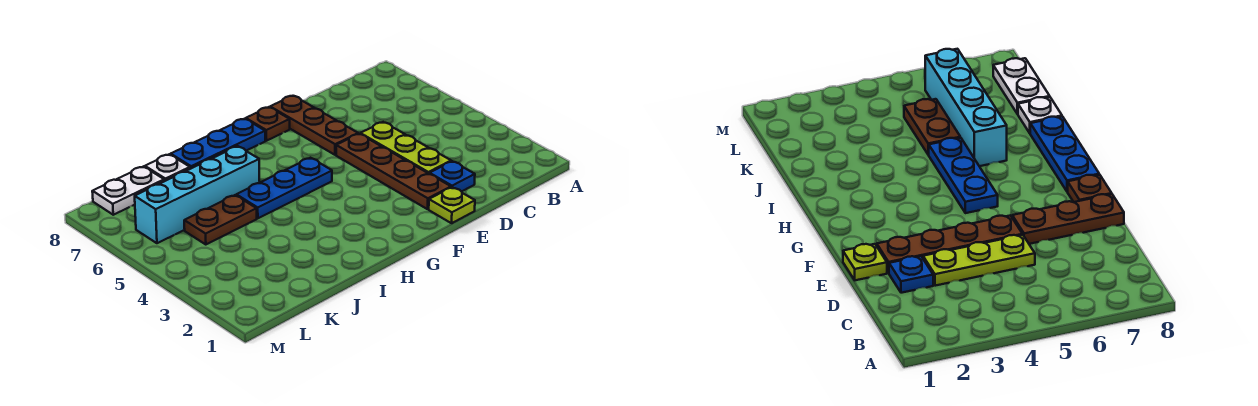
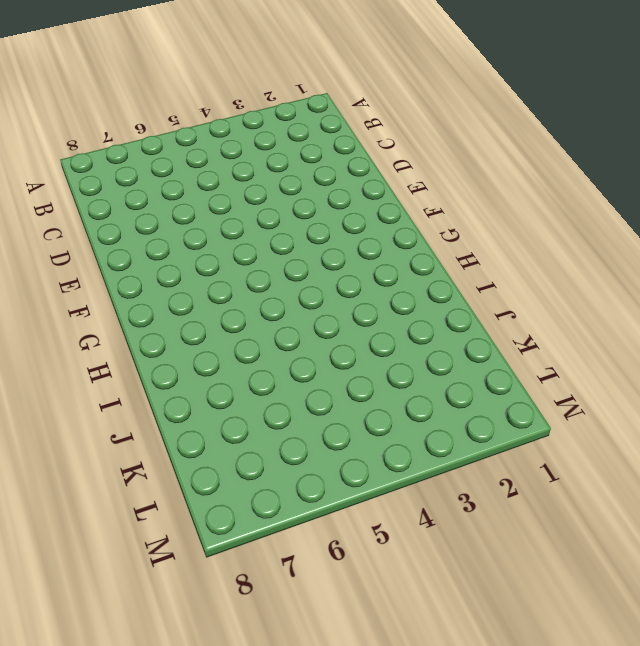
none -> blue plate D2 level 1
none -> lime plate D3:D5 level 1
none -> lime plate E1 level 1

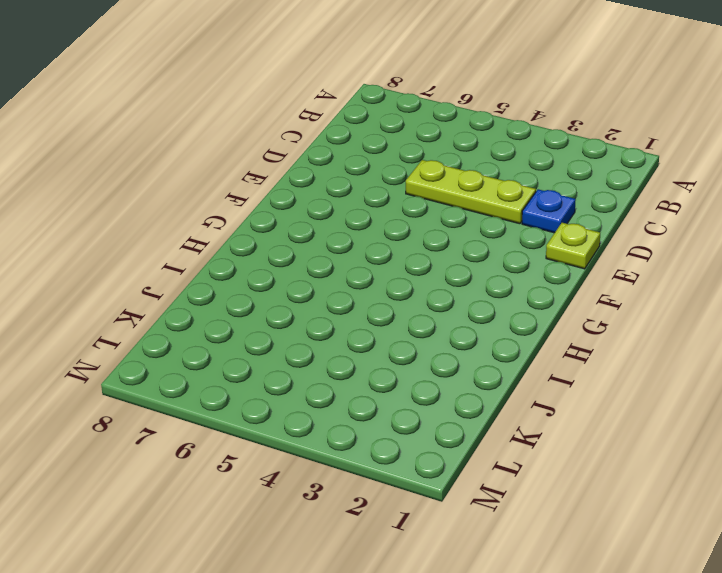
none -> brown plate E2:E5 level 1
none -> brown plate E6:E8 level 1
none -> brown plate F8 level 1

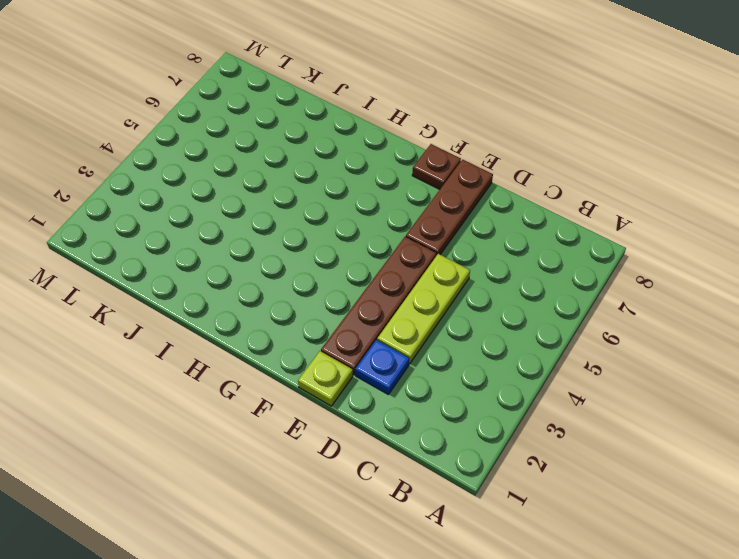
none -> blue plate G5:I5 level 1
none -> blue plate G8:I8 level 1
none -> cyan brick I6:L6 level 1

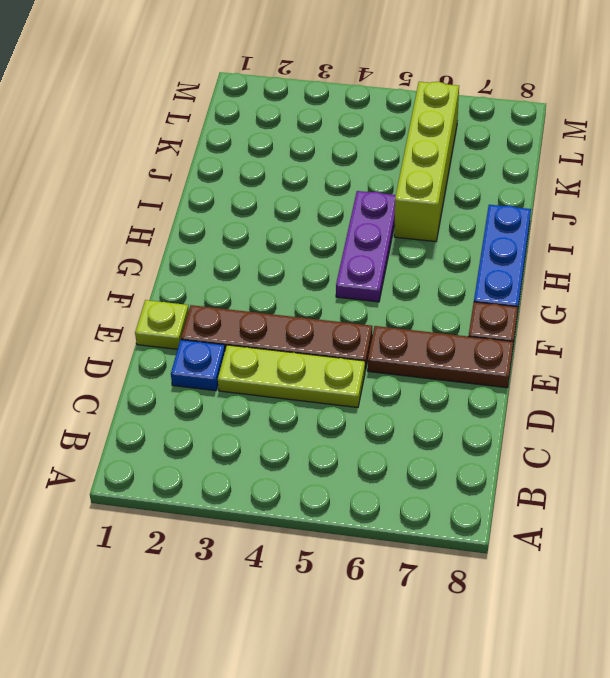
purple plate G5:I5 level 1 -> blue plate G5:I5 level 1
lime brick I6:L6 level 1 -> cyan brick I6:L6 level 1
none -> brown plate J5:K5 level 1
none -> white plate J8 level 1
none -> white plate K8:L8 level 1

